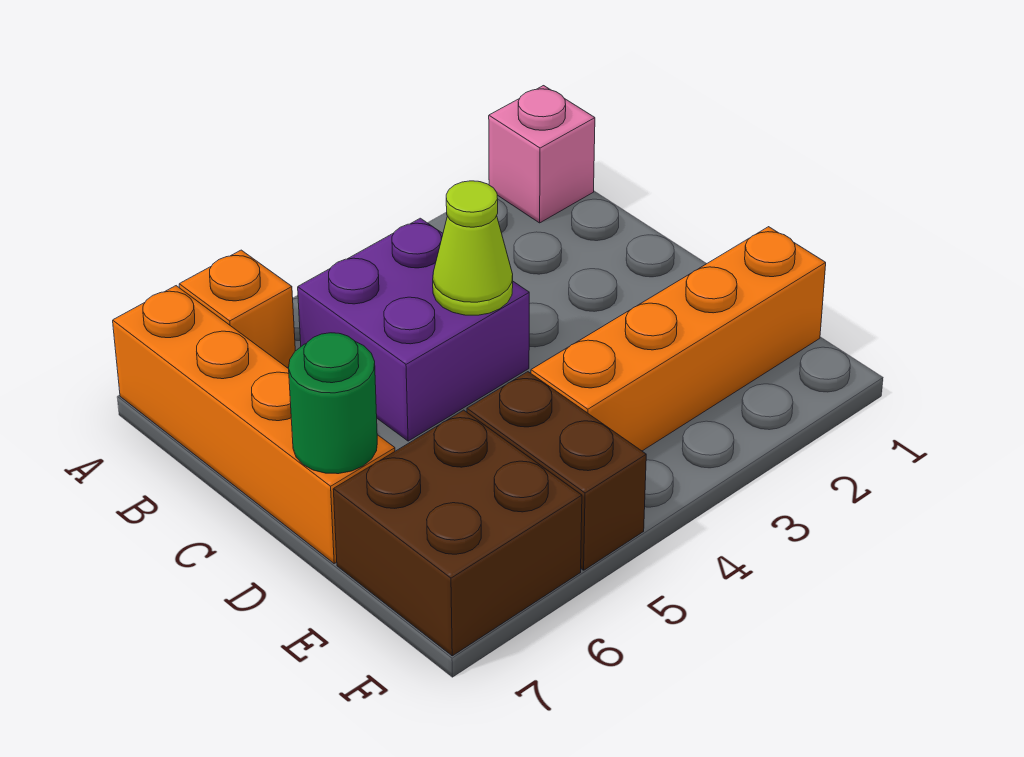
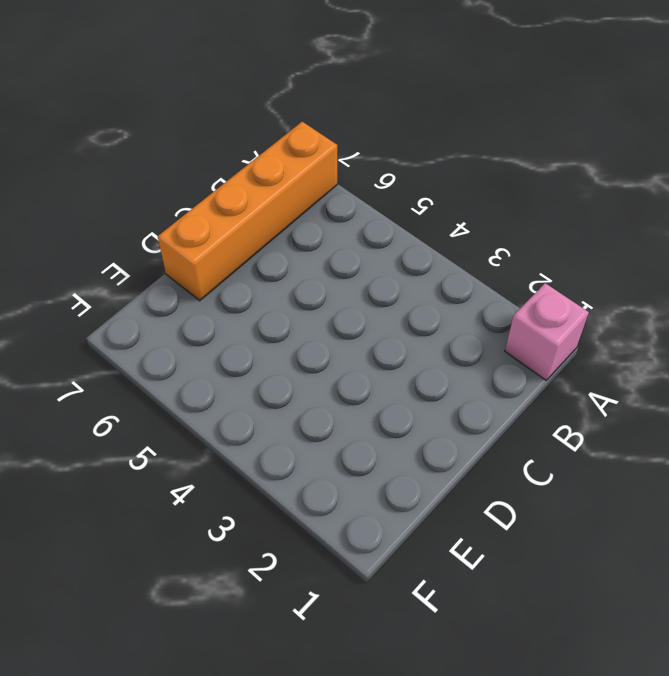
none -> orange brick A6 level 1
none -> purple brick B4:C5 level 1

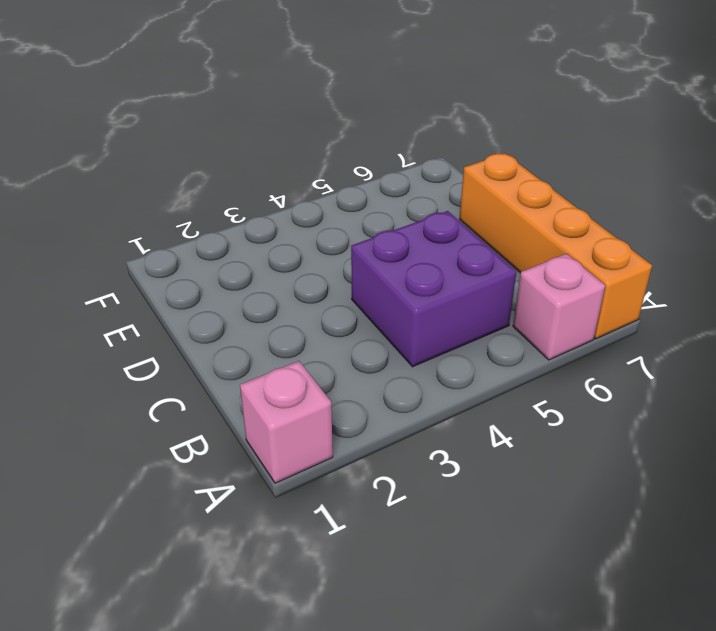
pink brick A6 level 1 -> orange brick A6 level 1
none -> orange brick E1:E4 level 1
none -> brown brick E5:F5 level 1

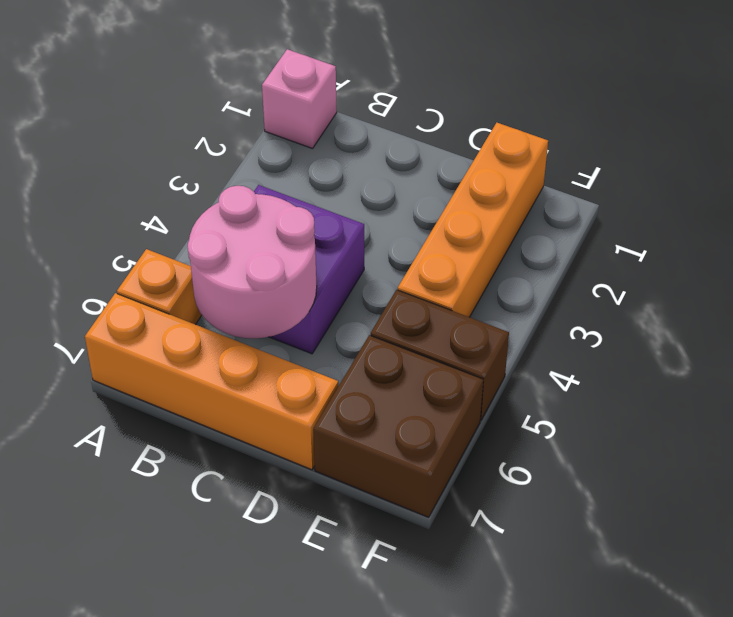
pink round brick B5:C6 level 2 -> none
none -> lime cone C4 level 2
none -> green round brick D7 level 2

